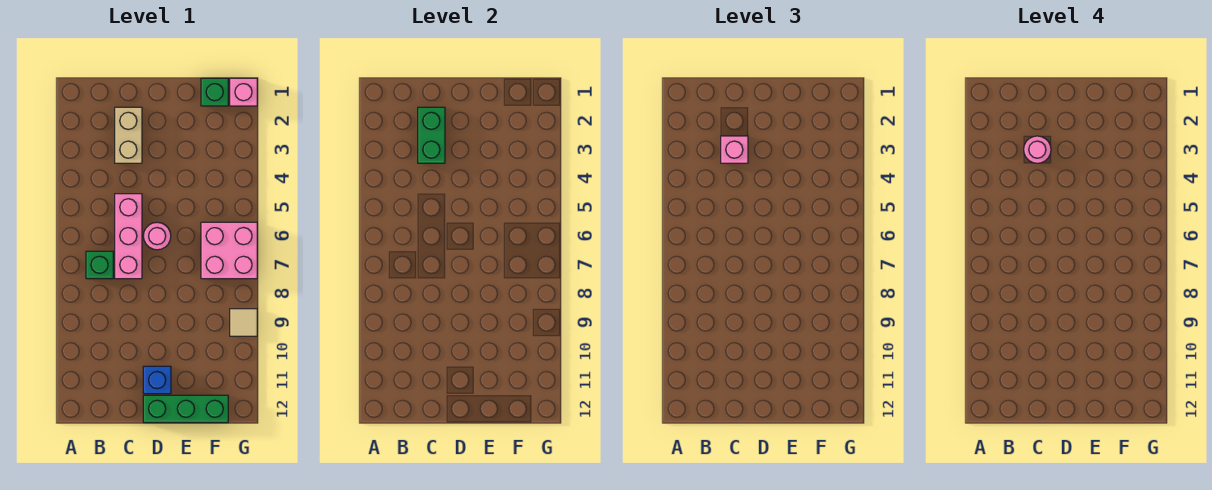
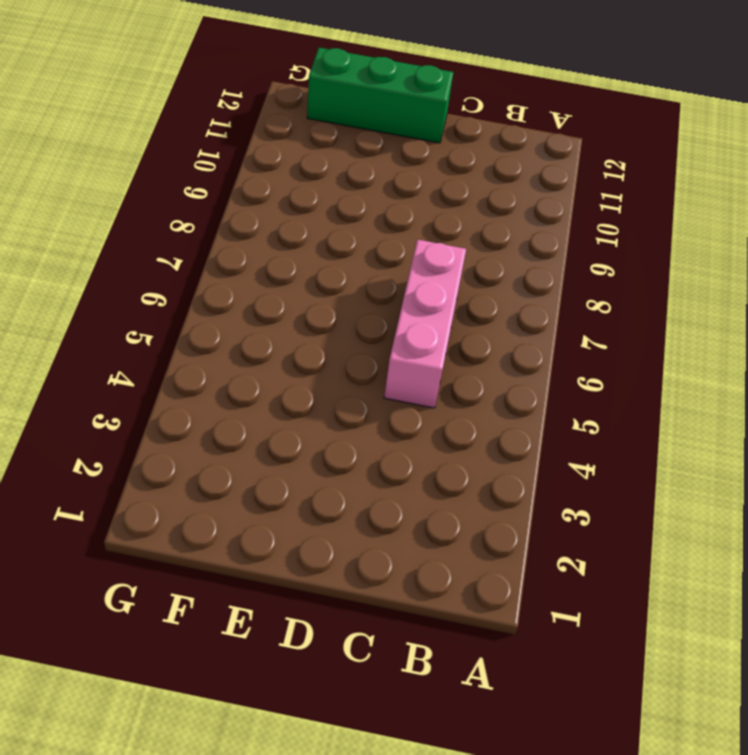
none -> green brick B7 level 1
none -> tan brick C2:C3 level 1
none -> pink round brick D6 level 1

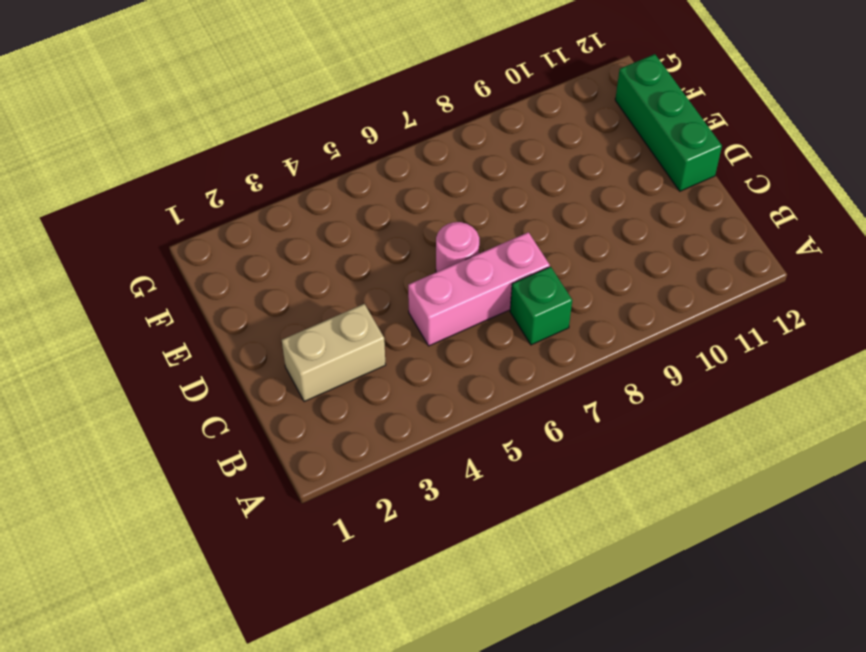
none -> blue brick D11 level 1
none -> green brick F1 level 1
none -> pink brick F6:G7 level 1

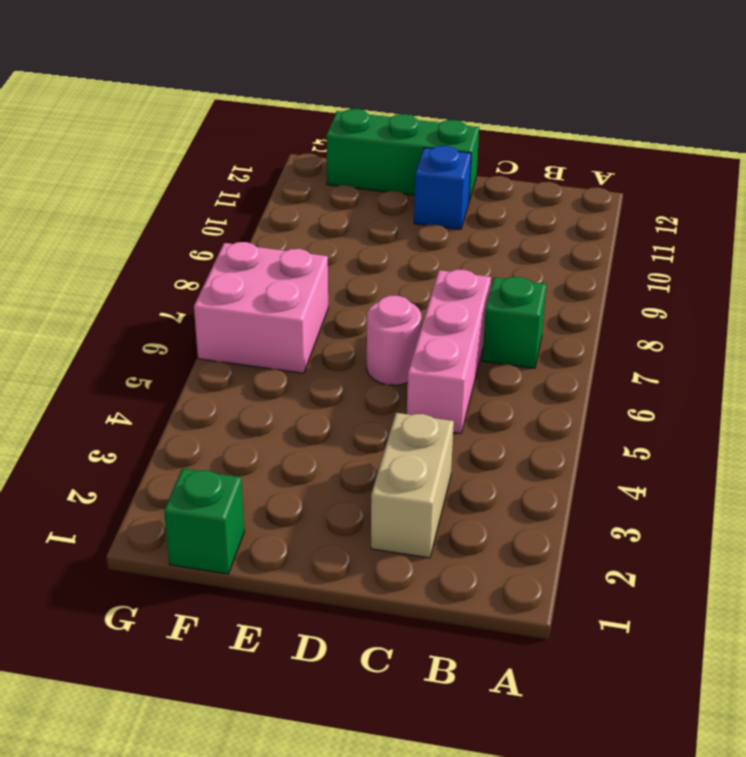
none -> pink brick G1 level 1
none -> tan tile G9 level 1
none -> green brick C2:C3 level 2

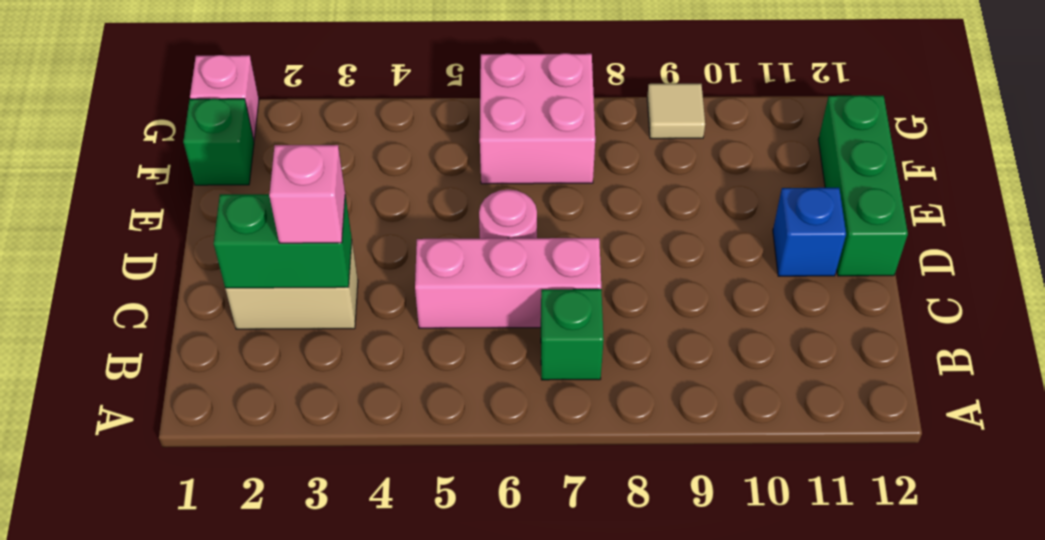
none -> pink round brick C3 level 4

